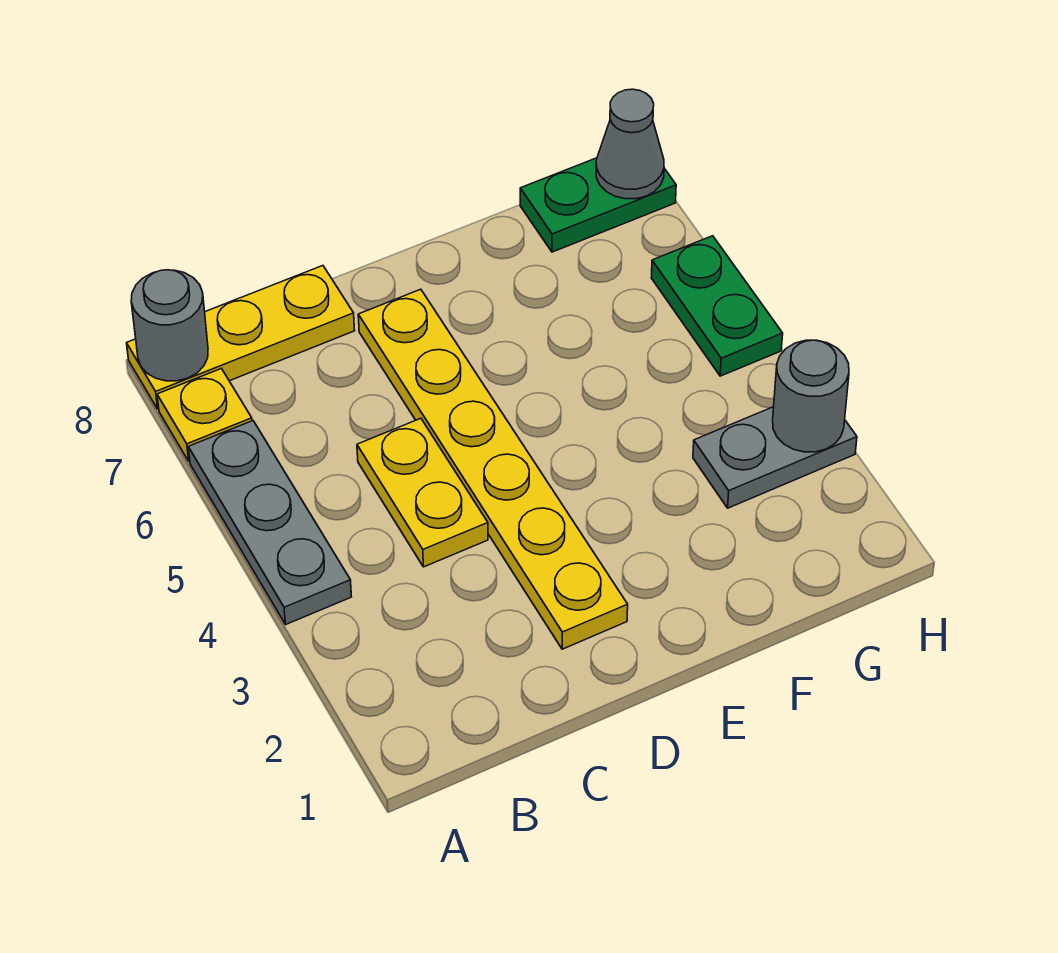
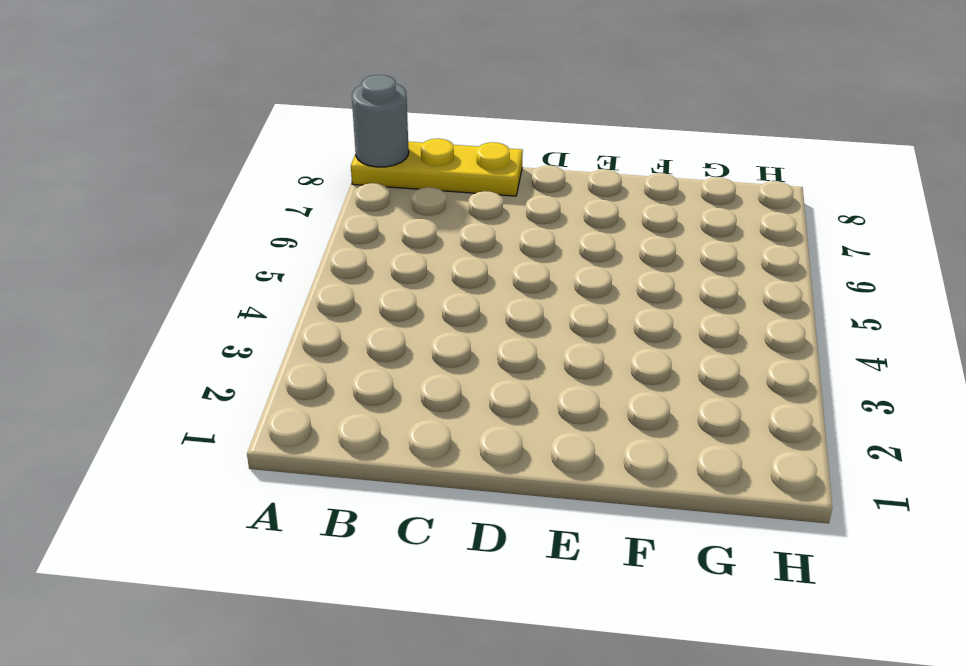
none -> grey plate A4:A6 level 1
none -> yellow plate A7 level 1

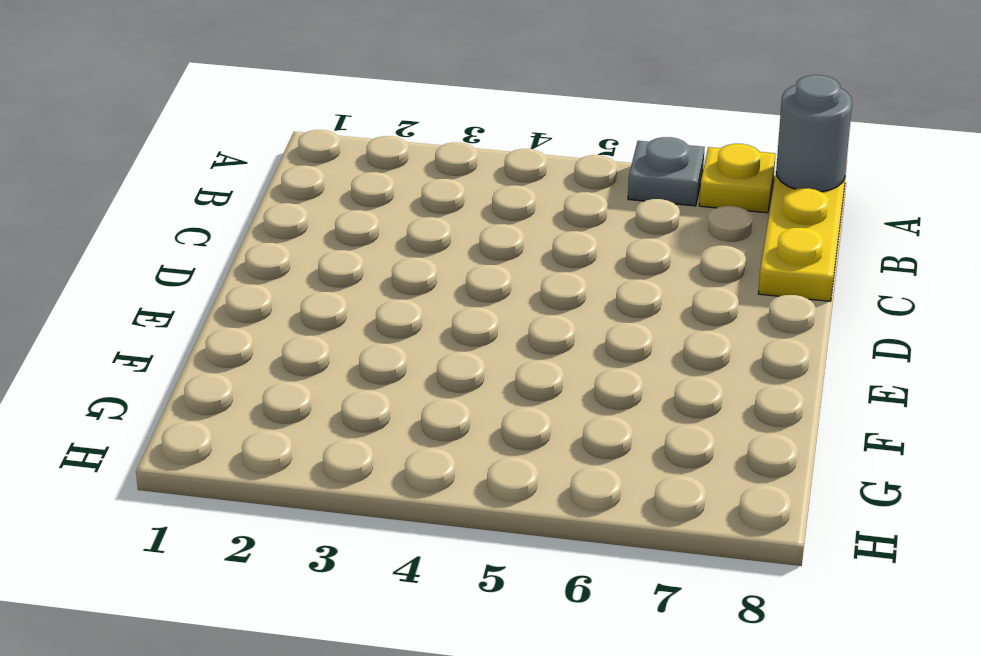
grey plate A6 level 1 -> grey plate A4:A6 level 1
none -> yellow plate C4:C5 level 1
none -> yellow plate D2:D7 level 1

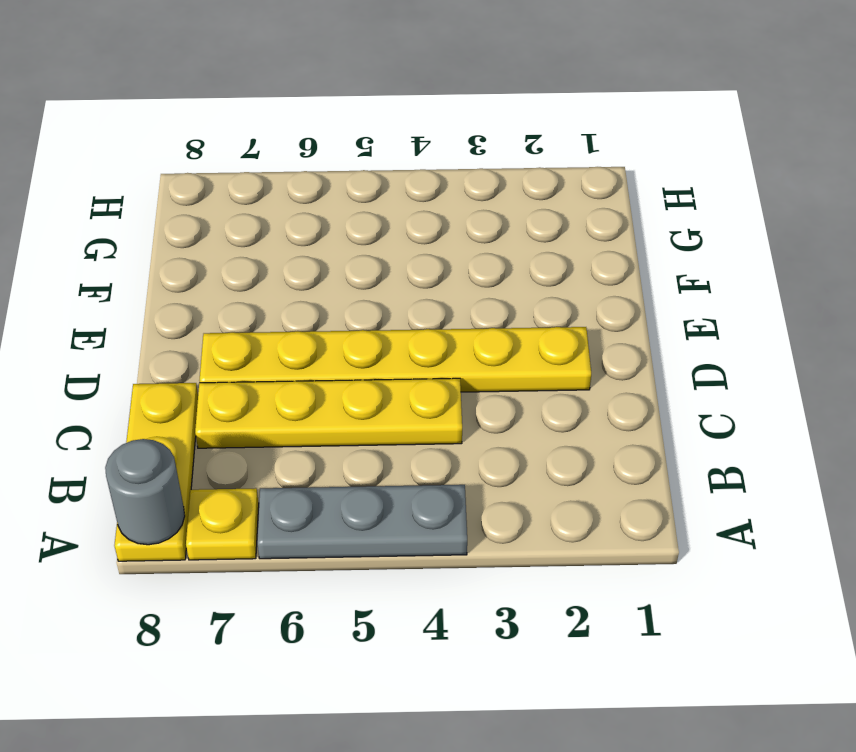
yellow plate C4:C7 level 1 -> yellow plate C4:C5 level 1
none -> grey plate G3:H3 level 1
none -> green plate G8:H8 level 1

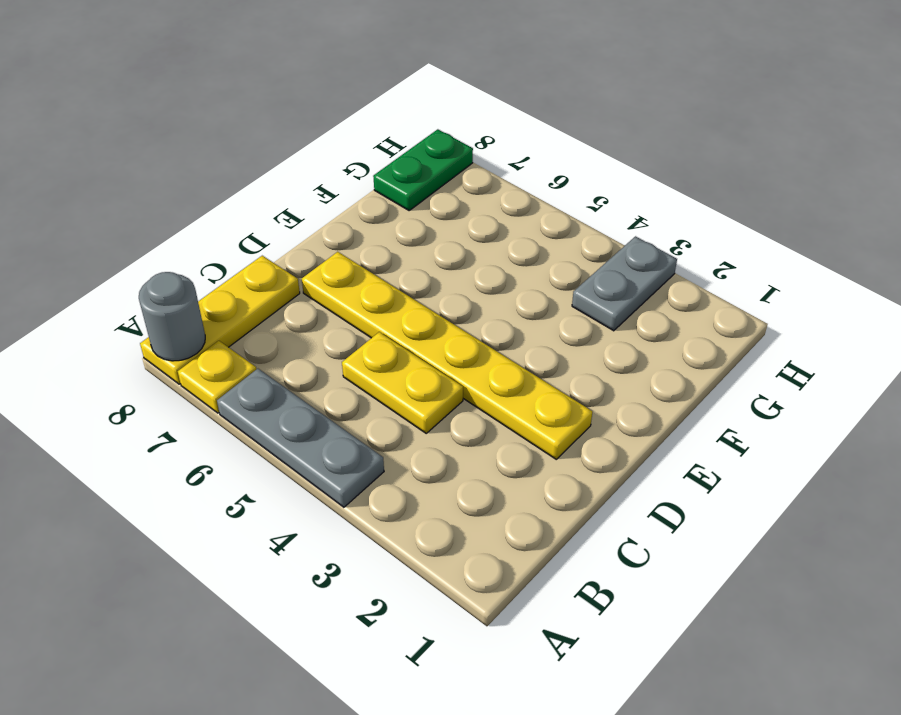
none -> green plate H5:H6 level 1
none -> grey round brick H3 level 2

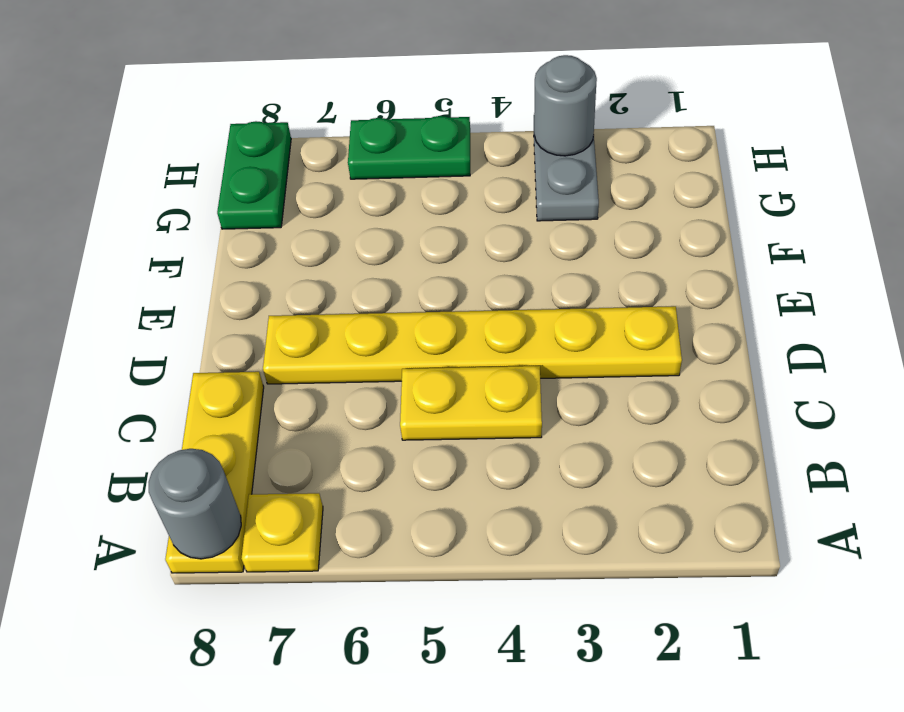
none -> grey plate A4:A6 level 1
none -> grey cone H8 level 2

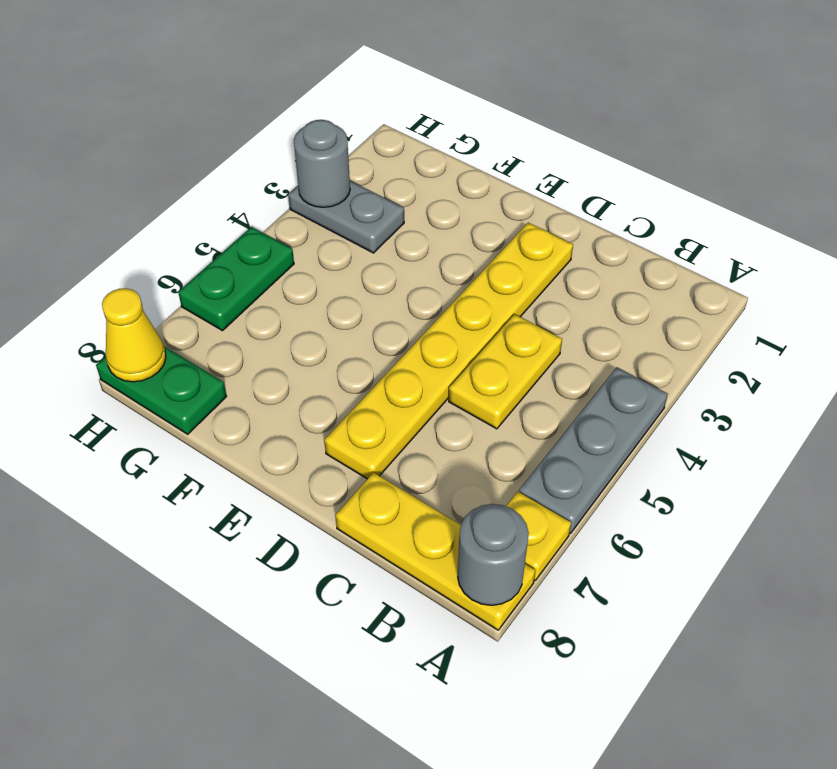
yellow cone H8 level 2 -> grey cone H8 level 2

